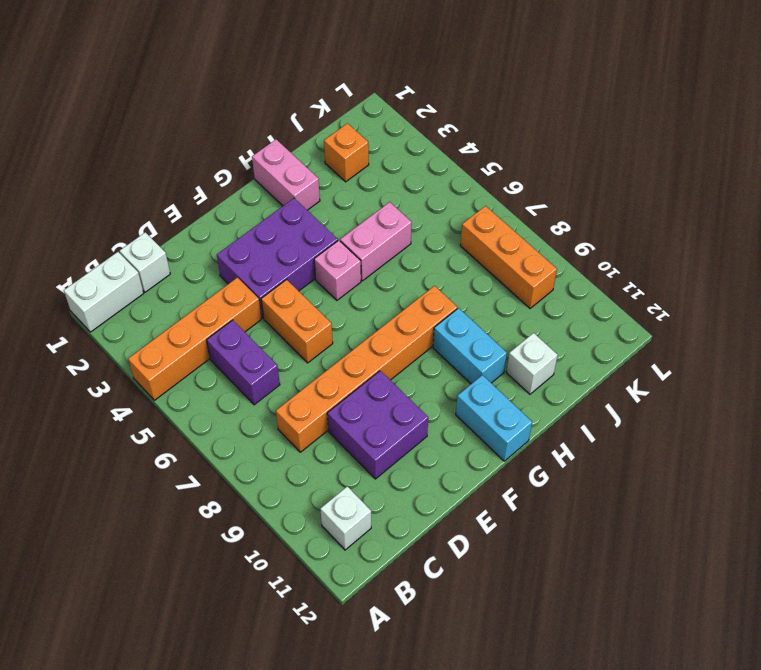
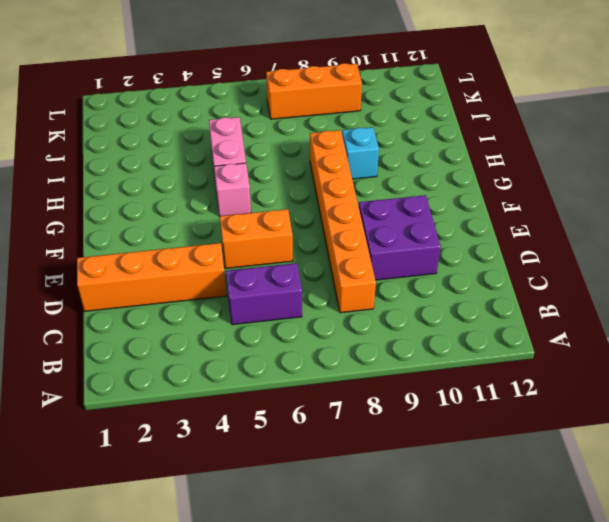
orange brick D1:D4 level 1 -> orange brick A4:D4 level 1
cyan brick H9 level 1 -> cyan brick H9:H10 level 1
none -> white brick A1:B1 level 1
none -> white brick B11 level 1
none -> white brick C1 level 1

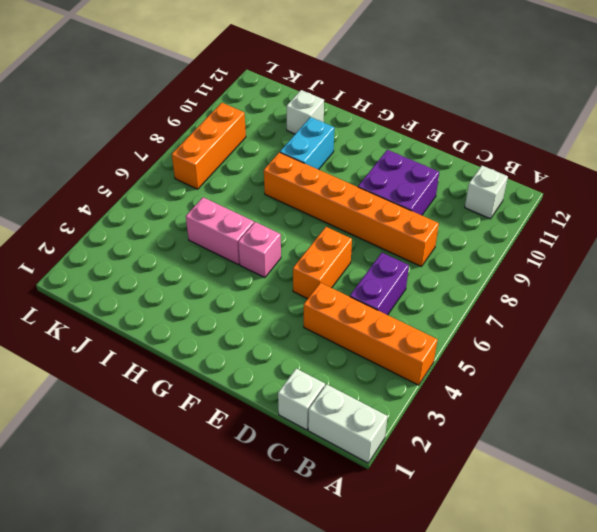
none -> purple brick E3:G4 level 1
none -> cyan brick G11:G12 level 1
none -> pink brick H1:H2 level 1

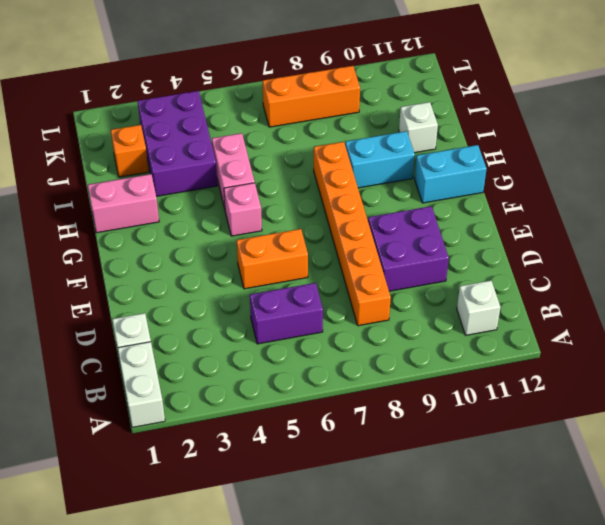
purple brick I3:K4 level 1 -> purple brick E3:G4 level 1
none -> orange brick A4:D4 level 1

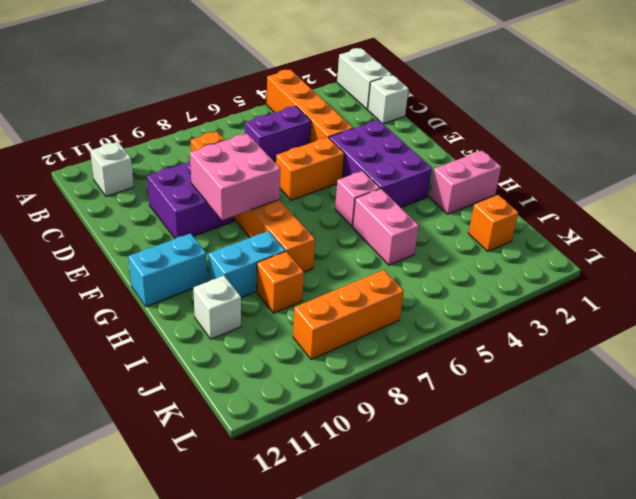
pink brick E8:F9 level 2 -> none
orange brick I9 level 1 -> none

